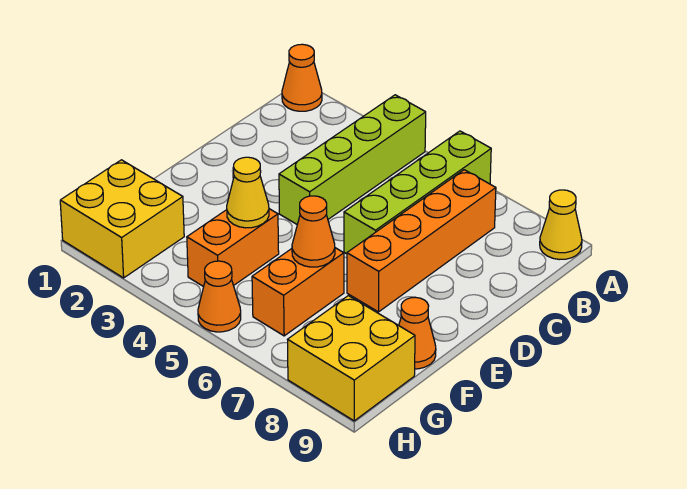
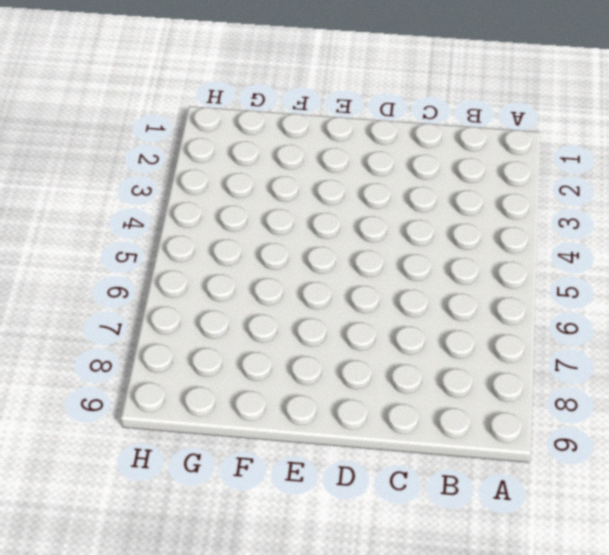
none -> orange cone A1 level 1
none -> lime brick A4:D4 level 1
none -> lime brick A6:D6 level 1

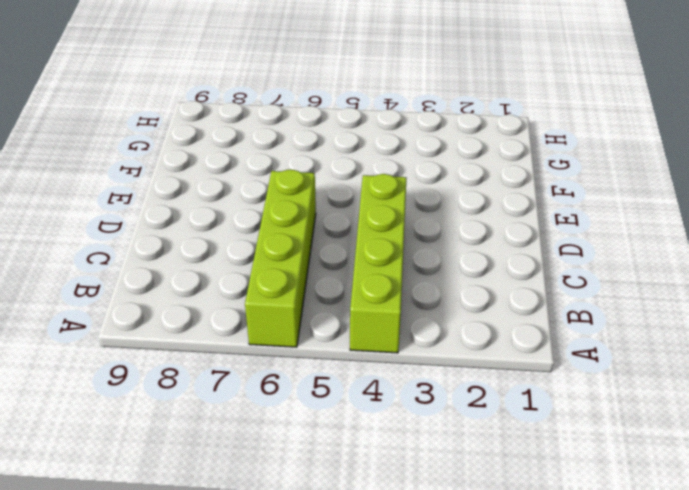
none -> orange cone A1 level 1
none -> yellow cone A9 level 1
none -> orange brick B7:E7 level 1

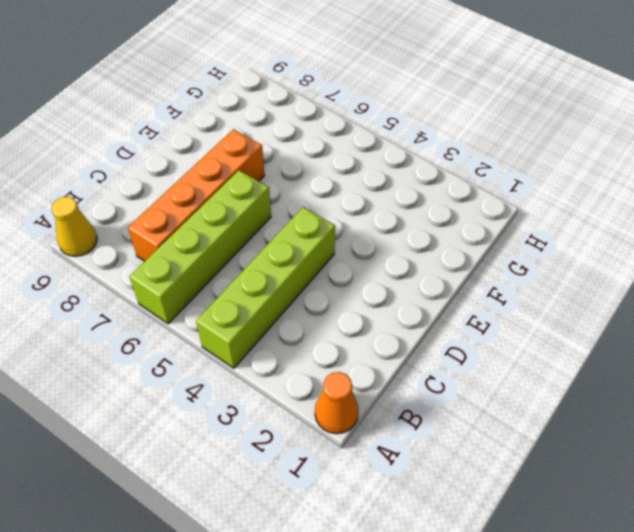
none -> orange brick F4:G4 level 1
none -> orange brick F6:G6 level 1
none -> orange cone F9 level 1

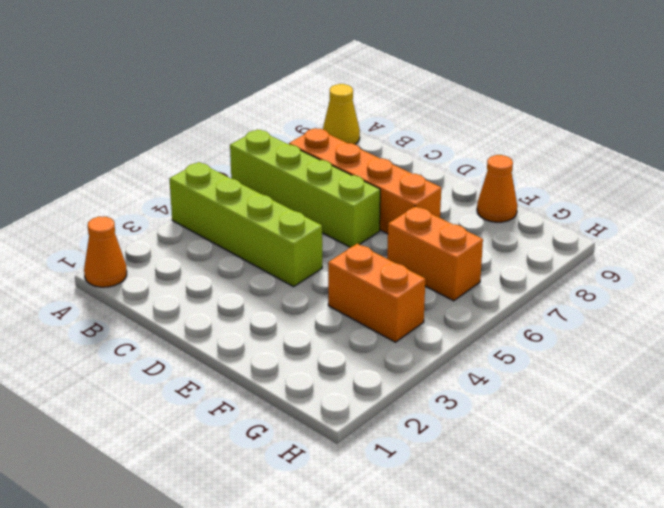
none -> yellow brick G1:H2 level 1
none -> yellow brick G8:H9 level 1
none -> orange cone H5 level 1

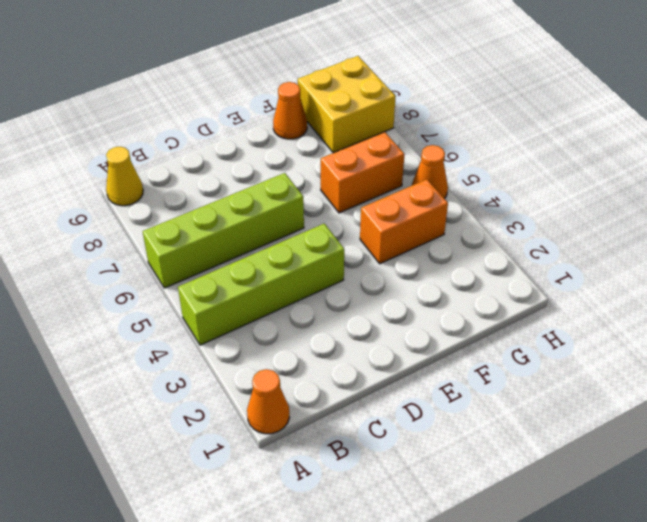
none -> orange brick B7:E7 level 1
none -> yellow brick G1:H2 level 1
none -> yellow cone F4 level 2

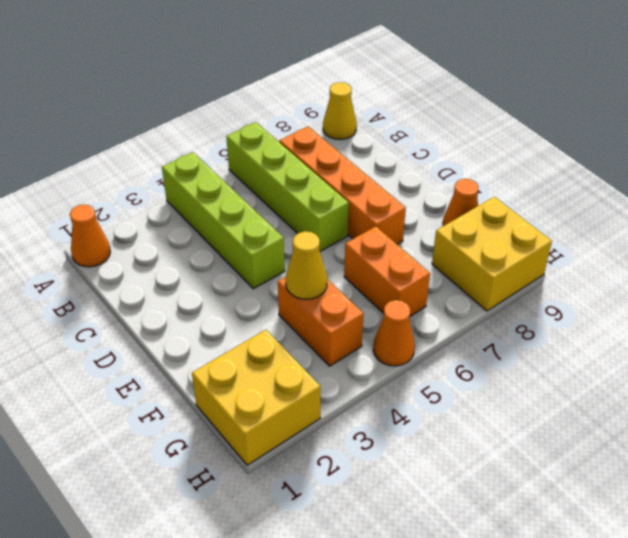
none -> orange cone F6 level 2

